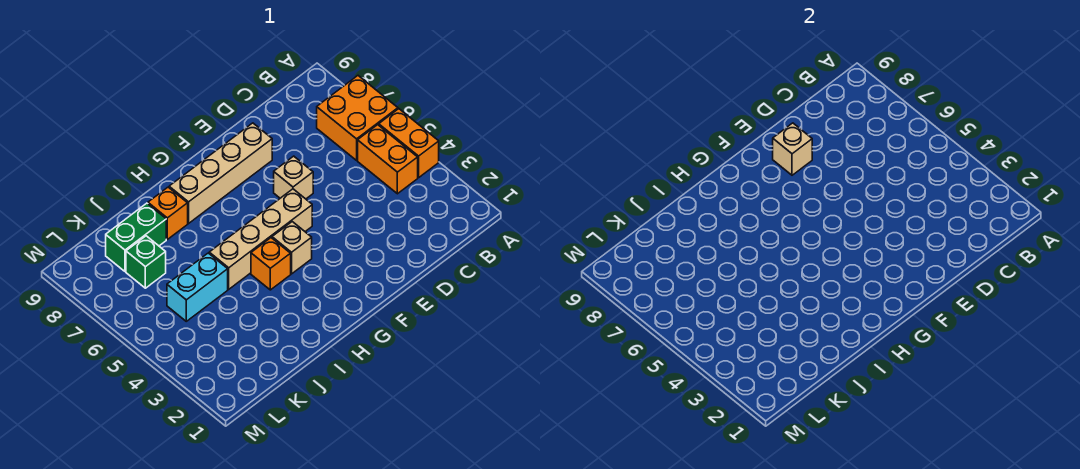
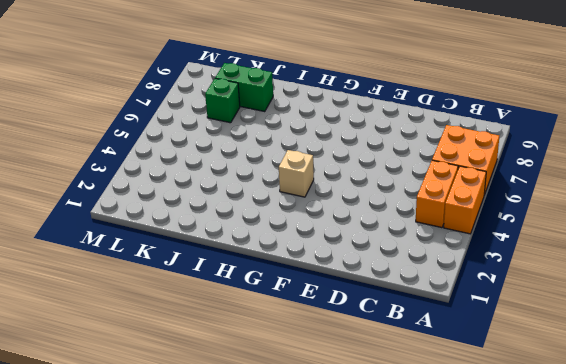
none -> tan brick E6 level 1
none -> tan brick E8:H8 level 1
none -> tan brick F5:I5 level 1

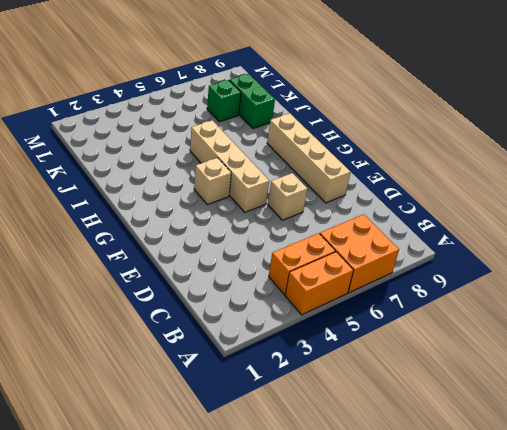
none -> orange brick H4 level 1
none -> orange brick I8 level 1
none -> cyan brick J5:K5 level 1

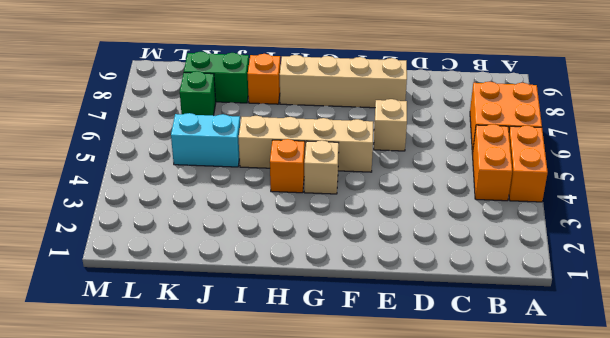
none -> tan brick E8 level 2

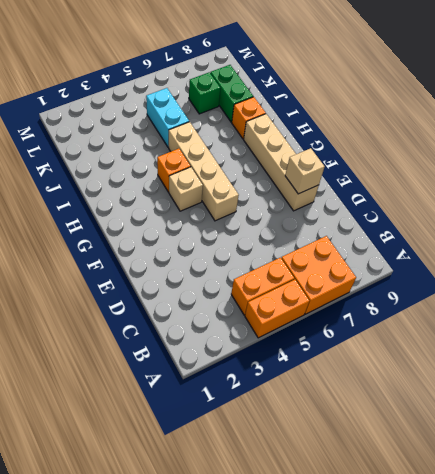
none -> tan brick E6 level 1

